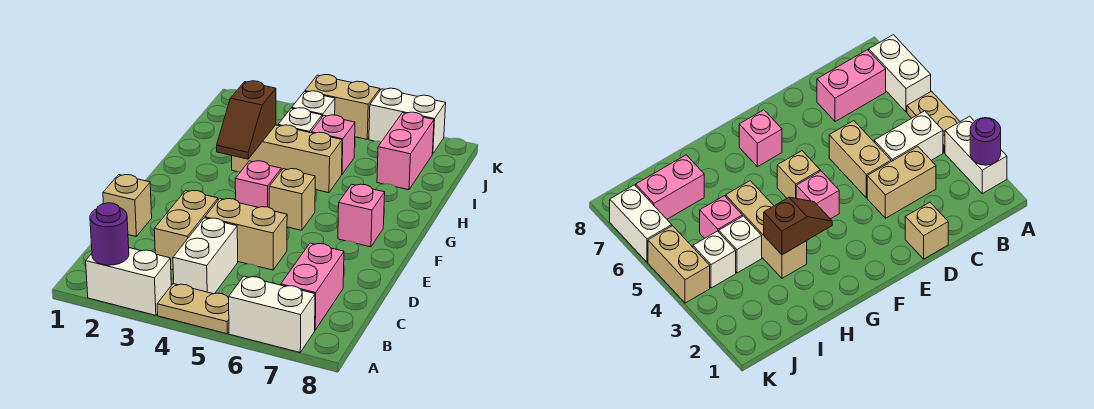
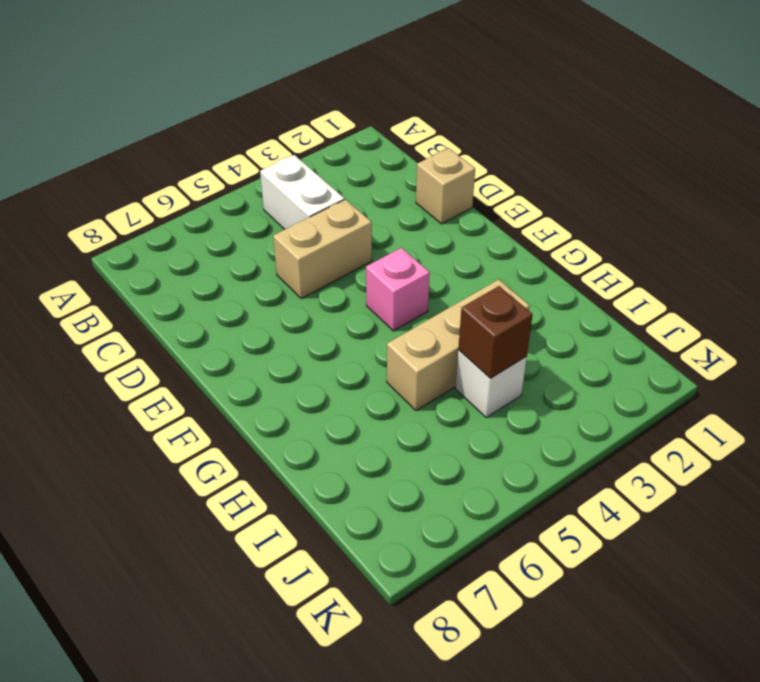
brown brick I4 level 2 -> none
none -> white brick A2:A3 level 1
none -> tan plate A4:A5 level 1
none -> white brick A6:A7 level 1

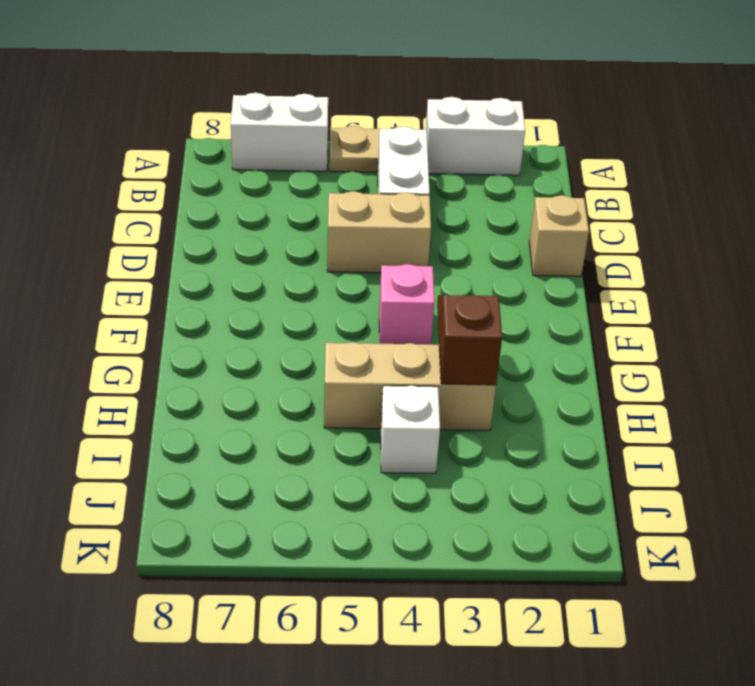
none -> pink brick B7:C7 level 1
none -> tan brick C3:D3 level 1
none -> tan brick F5 level 1

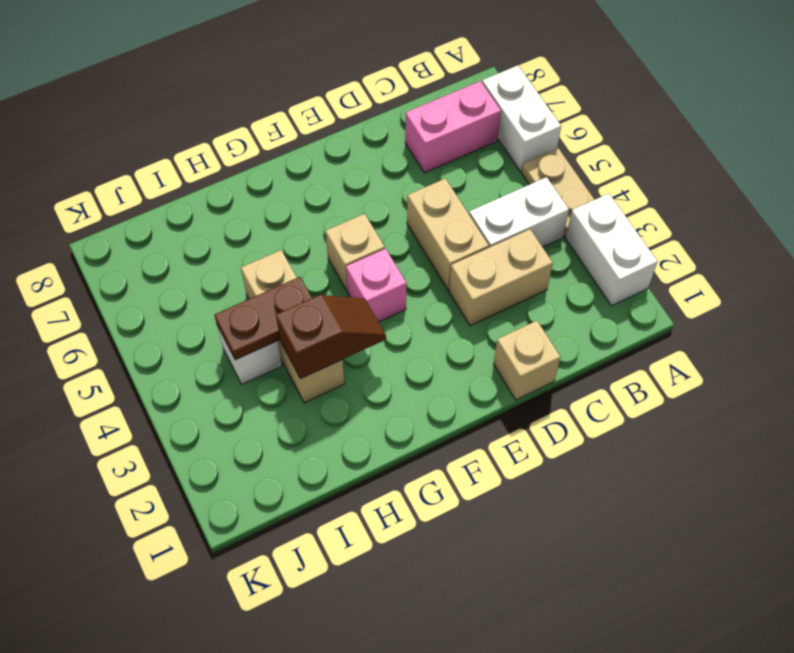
brown plate H4:I4 level 2 -> none
none -> pink brick F7 level 1
none -> pink brick I5 level 1
none -> pink brick I7:J7 level 1

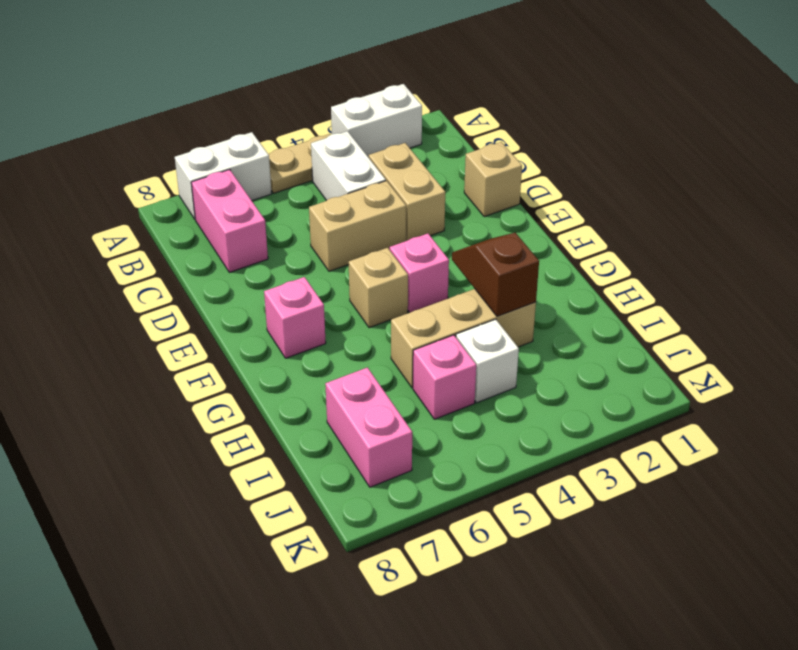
none -> white brick J4 level 1
none -> tan brick K4:K5 level 1
none -> white brick K6:K7 level 1

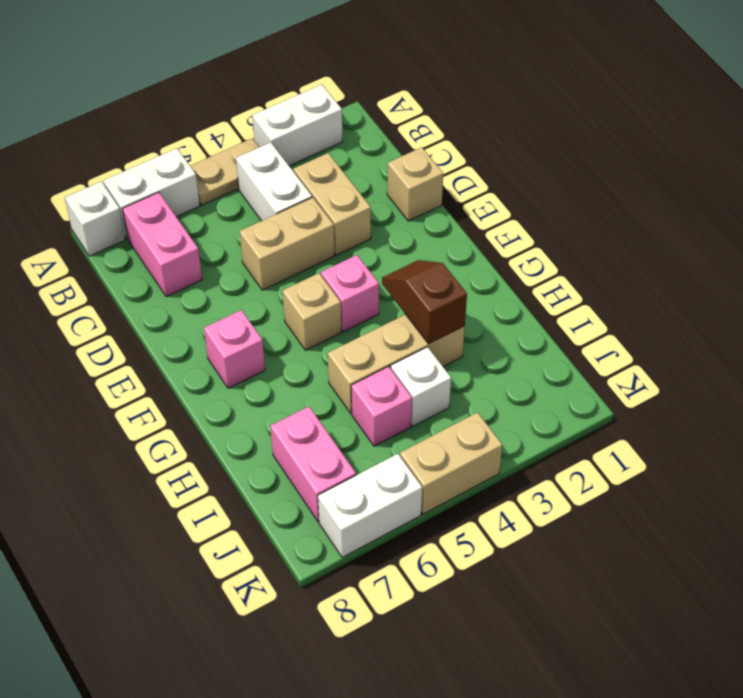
white brick A8 level 1 -> white brick J4 level 1
none -> purple round brick A2 level 2

